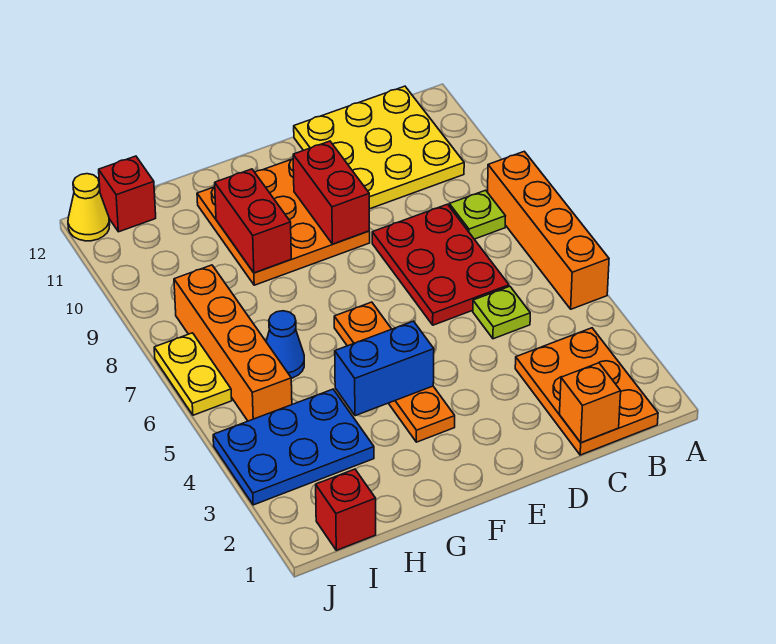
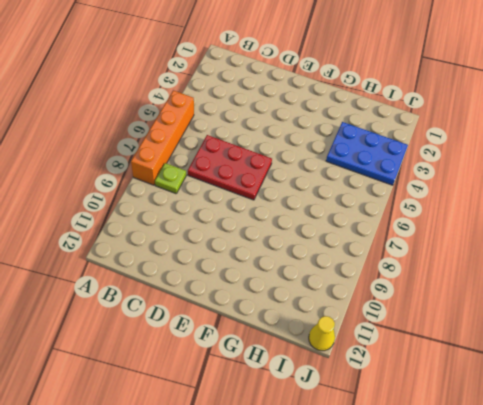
red plate C6:E7 level 1 -> red plate C6:D8 level 1
none -> orange plate B1:C3 level 1
none -> yellow plate B10:D12 level 1
none -> lime plate C5 level 1

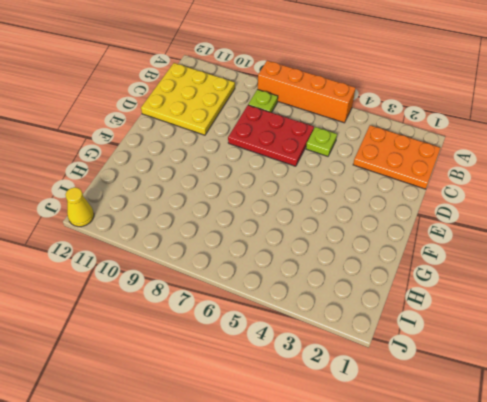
none -> orange plate E9:G11 level 1
none -> orange plate F3:F6 level 1
none -> blue plate H3:J4 level 1

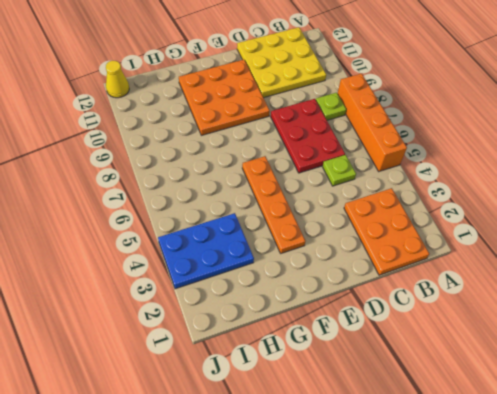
none -> blue cone H6 level 1
none -> red brick I1 level 1
none -> orange brick I5:I8 level 1

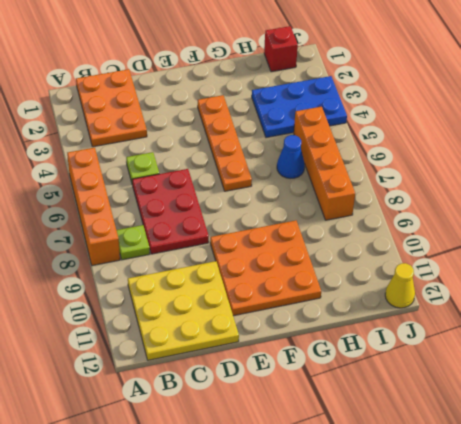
none -> red brick I12 level 1
none -> yellow plate J6:J7 level 1
none -> orange brick C1 level 2

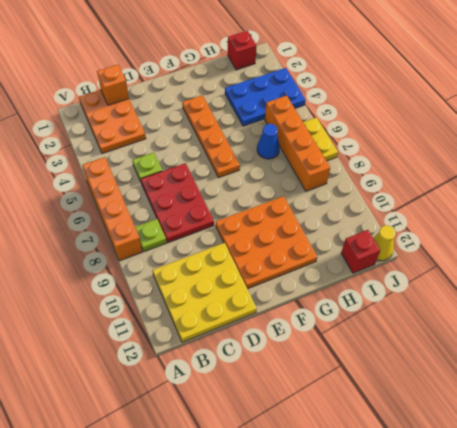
none -> red brick E9:E10 level 2
none -> blue brick F4:G4 level 2
none -> red brick G9:G10 level 2

